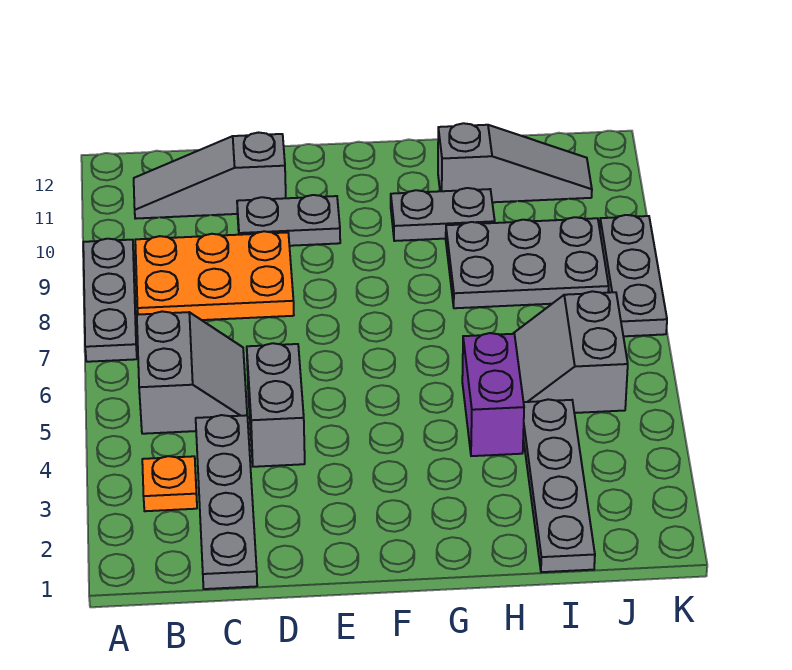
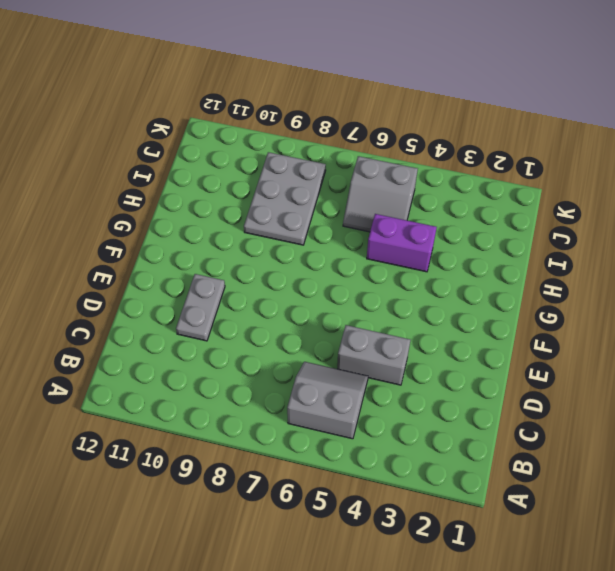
none -> grey plate A7:A9 level 1
none -> orange plate B3 level 1
none -> orange plate B8:D9 level 1

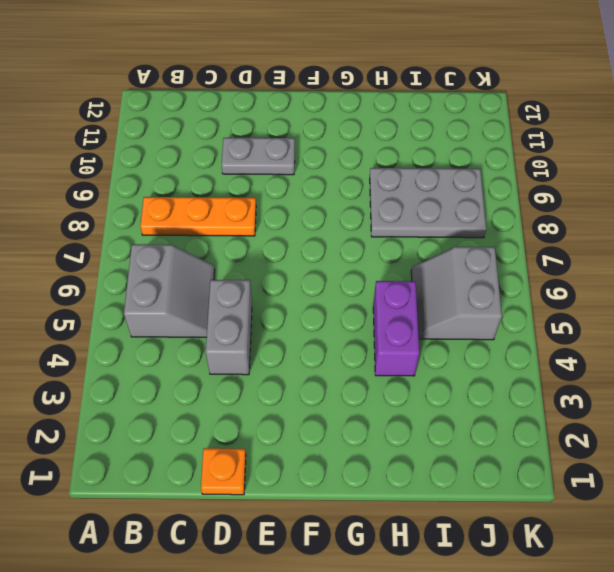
orange plate B8:D8 level 1 -> orange plate B8:D9 level 1
orange plate D1 level 1 -> orange plate B3 level 1
none -> grey plate A7:A9 level 1
none -> grey slope B11:D11 level 1 top D
none -> grey plate C1:C4 level 1

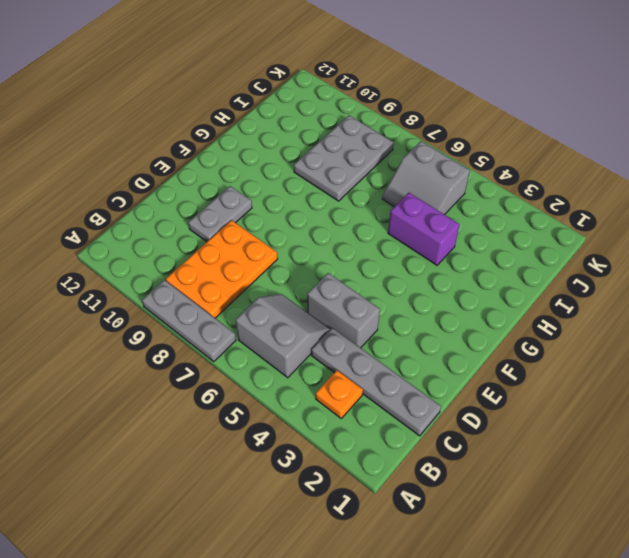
none -> grey slope B11:D11 level 1 top D
none -> grey plate G10:H10 level 1
none -> grey slope H11:J11 level 1 top H

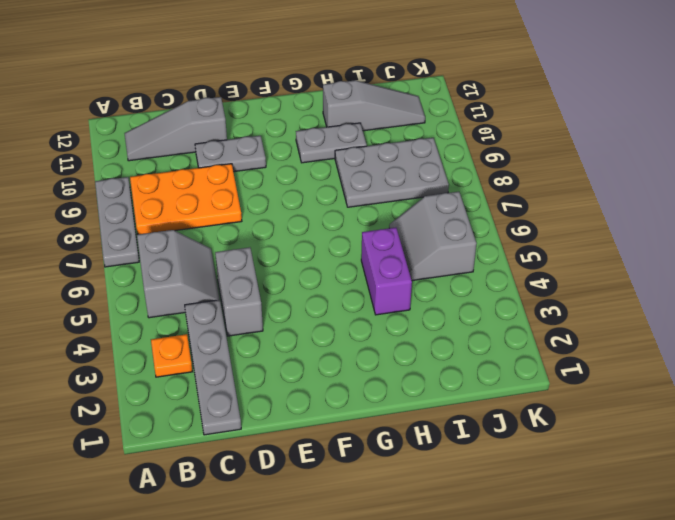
none -> grey plate I1:I4 level 1
none -> grey plate K7:K9 level 1

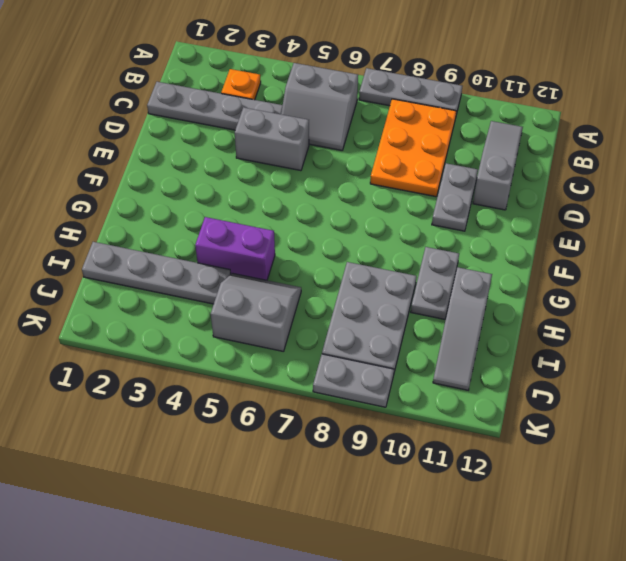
grey plate K8:K9 level 1 -> grey plate K7:K9 level 1

